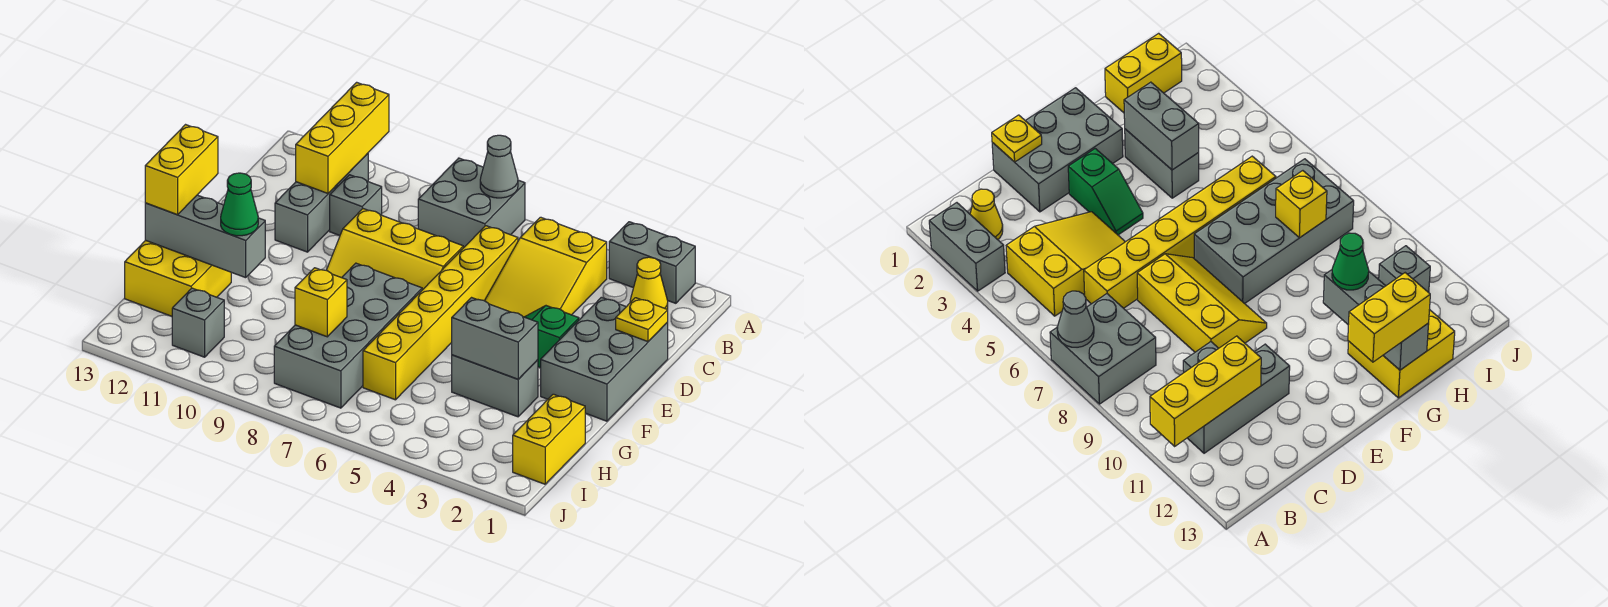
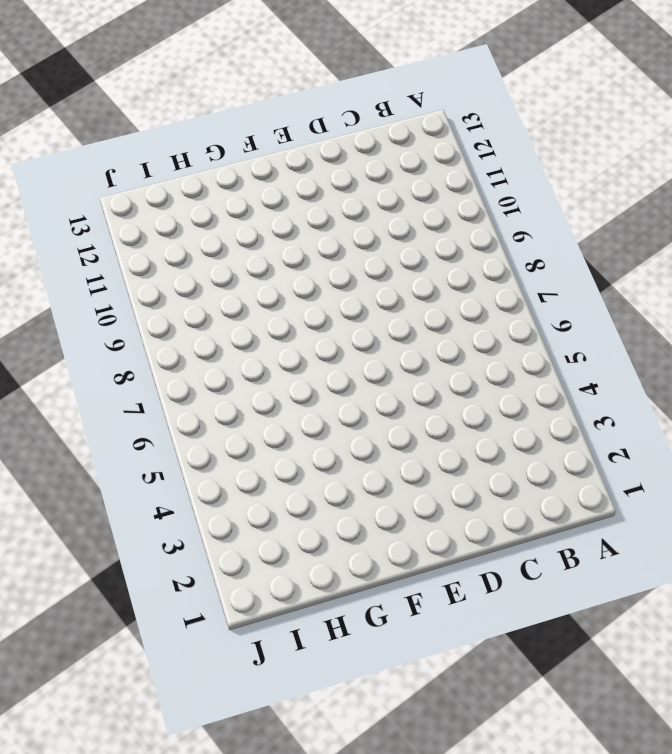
none -> grey brick A2:A3 level 1
none -> grey brick A7:B8 level 1
none -> yellow cone B2 level 1

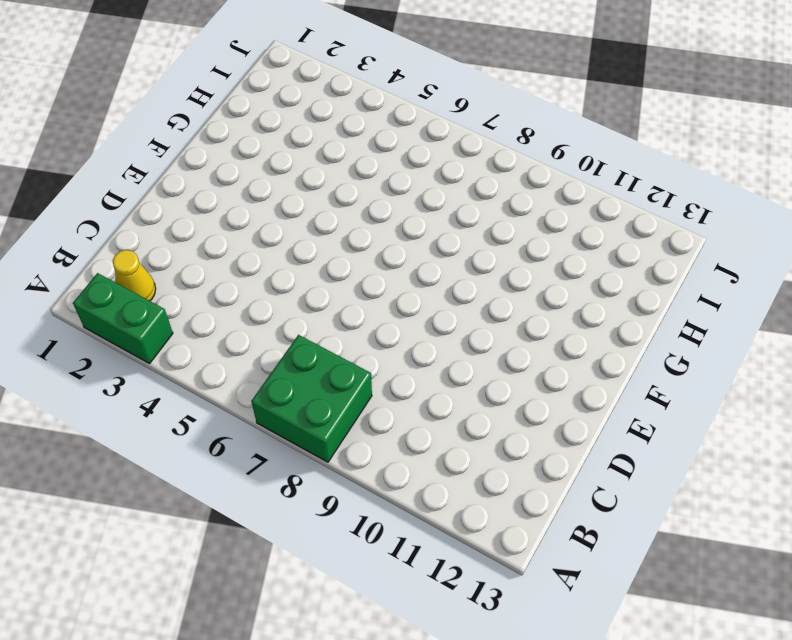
green brick A2:A3 level 1 -> grey brick A2:A3 level 1
green brick A7:B8 level 1 -> grey brick A7:B8 level 1
none -> yellow slope B4:D5 level 1 top B
none -> grey brick B11:D11 level 1
none -> yellow brick C6:H6 level 1

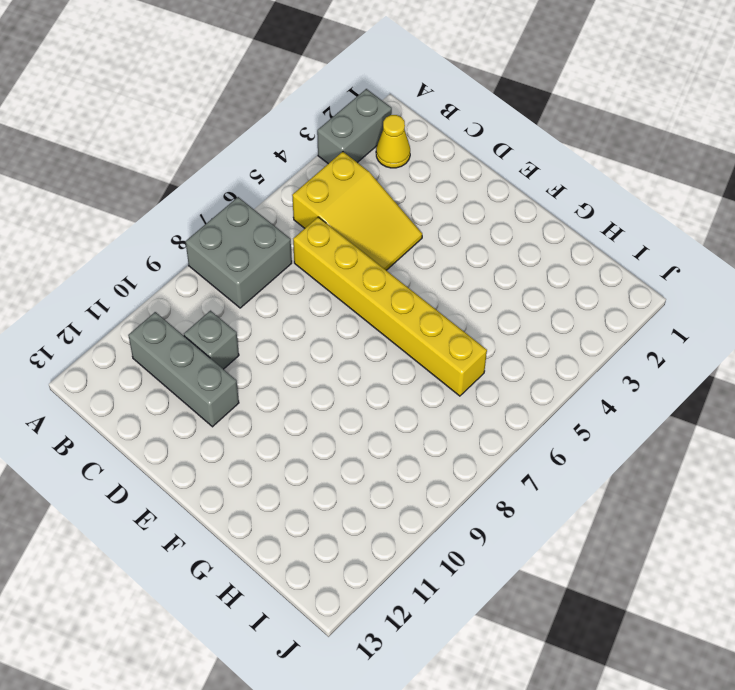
none -> grey brick D1:F2 level 1
none -> yellow slope D7:E9 level 1 top D
none -> green slope E3:E4 level 1 top 3

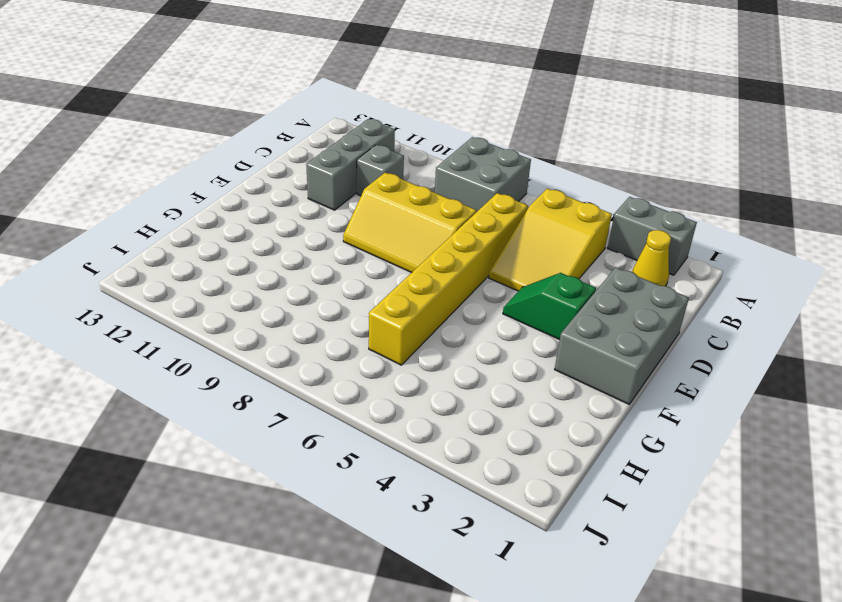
none -> grey brick F7:I8 level 1
none -> grey brick G3:G4 level 1
none -> yellow brick G12:H13 level 1

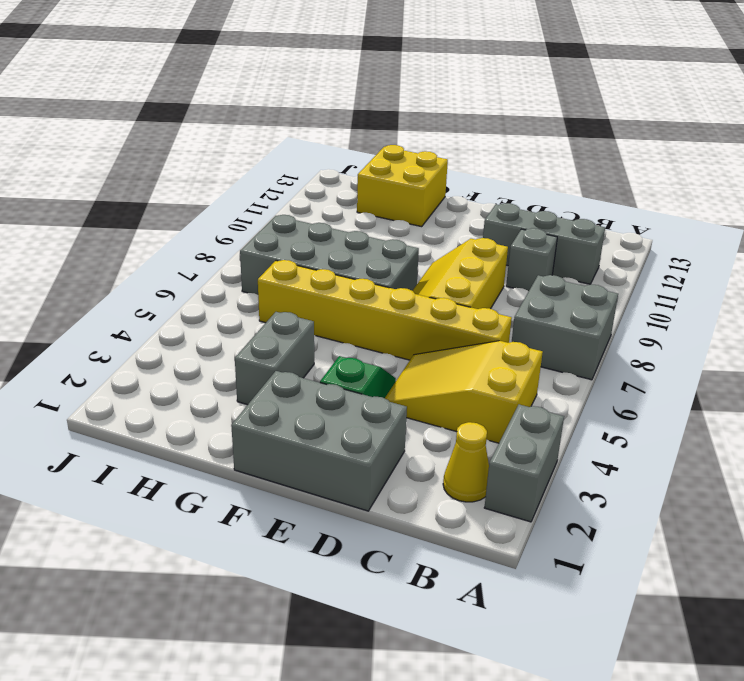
none -> yellow brick H1:I1 level 1
none -> grey brick I11 level 1
none -> grey cone A7 level 2

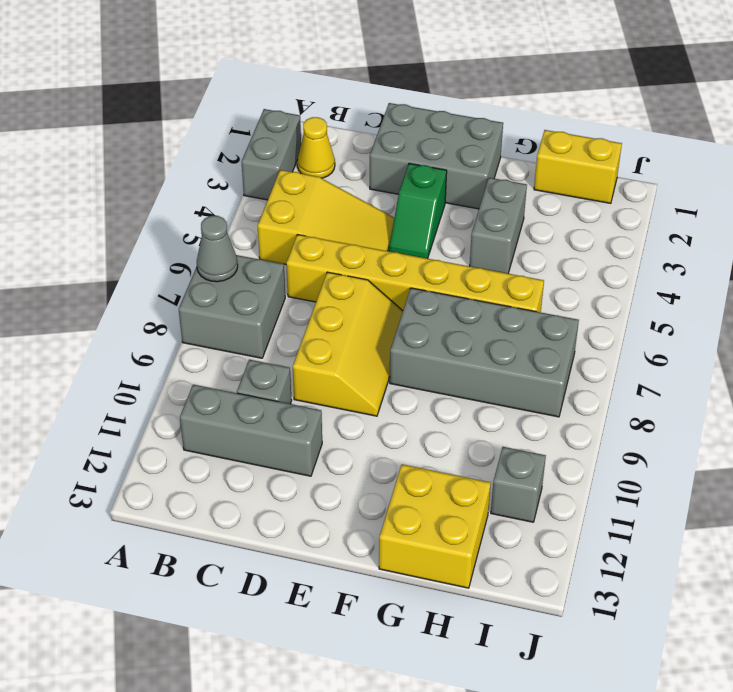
none -> yellow brick A11:C11 level 2
none -> yellow plate D1 level 2
none -> grey brick G3:G4 level 2

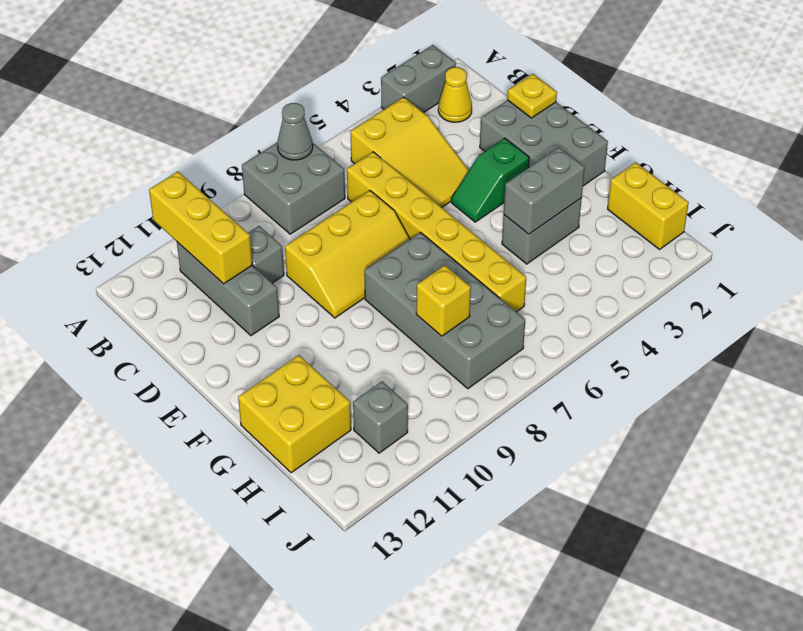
none -> grey brick G11:G13 level 2
none -> yellow brick F13:G13 level 3
none -> green cone G11 level 3

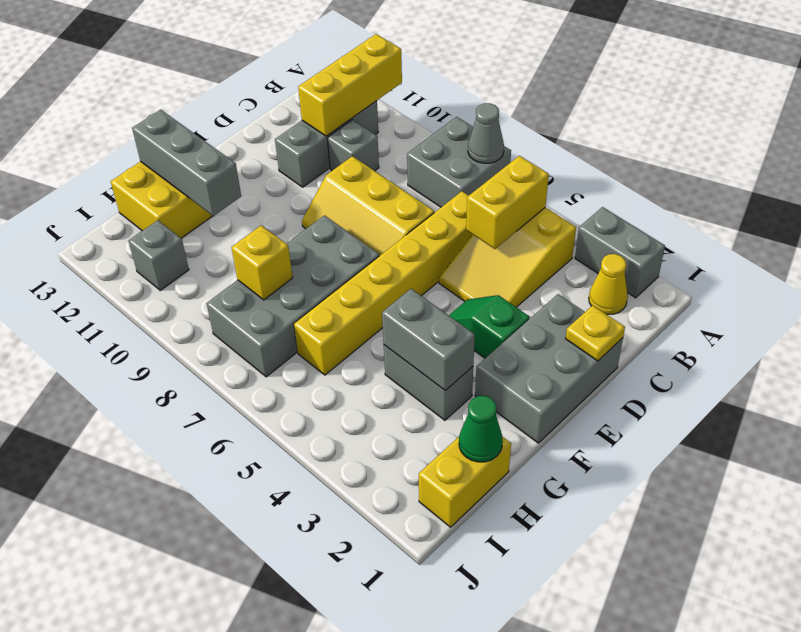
yellow brick B5:C5 level 2 -> yellow brick F13:G13 level 3
green cone H1 level 2 -> green cone G11 level 3

